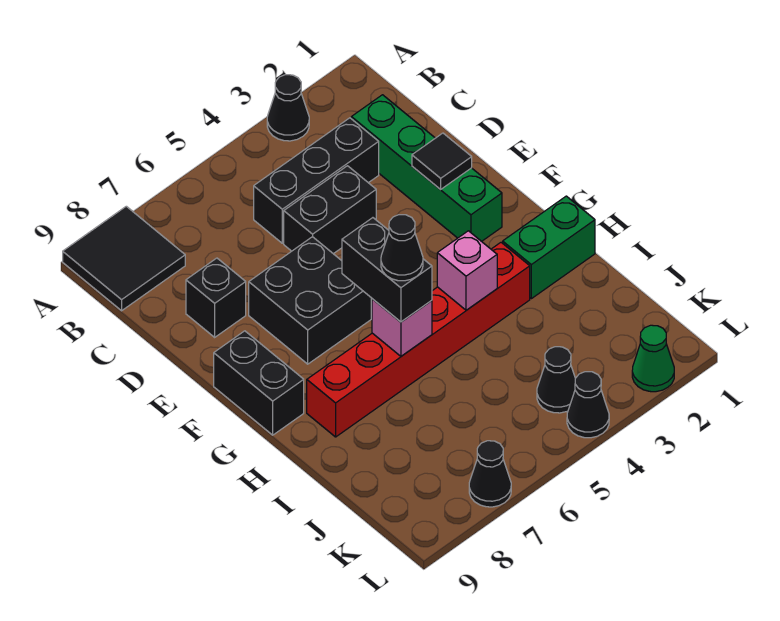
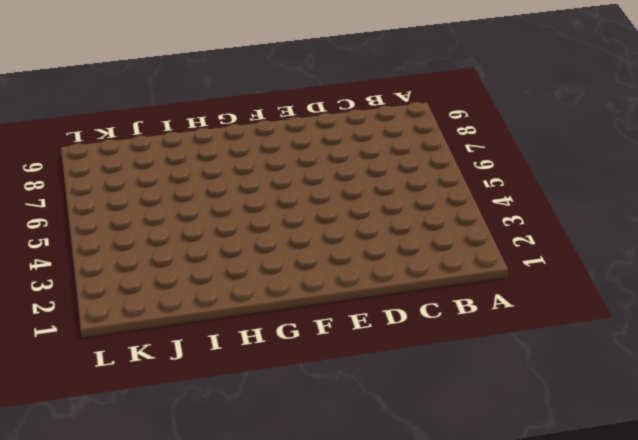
none -> black cone A3 level 1
none -> black tile A8:B9 level 1
none -> green brick C2:F2 level 1

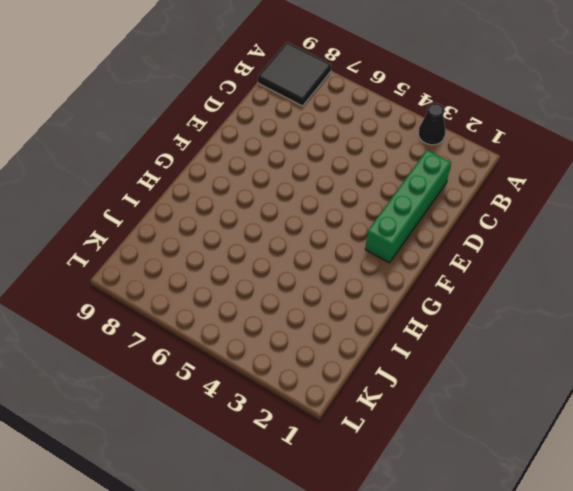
none -> black brick C3:C5 level 1
none -> black brick D4:D5 level 1
none -> black brick D8 level 1

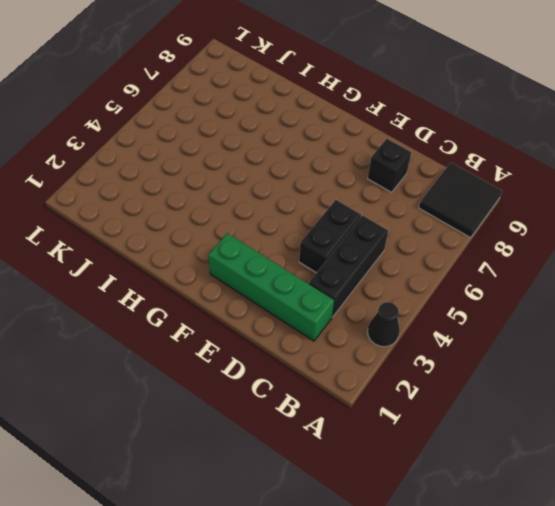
none -> black brick E6:F7 level 1
none -> black brick F9:G9 level 1
none -> green brick H1:H2 level 1

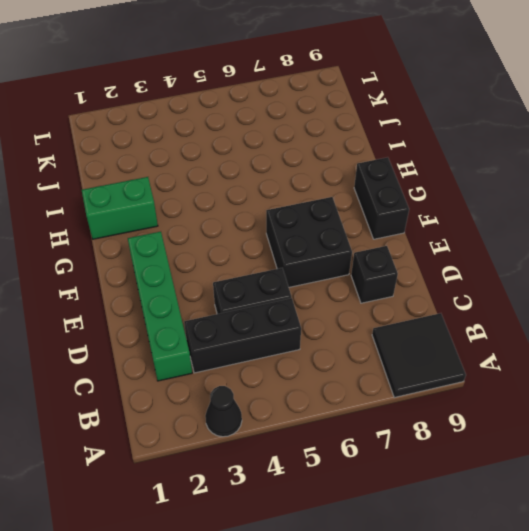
none -> red brick H3:H8 level 1
none -> black cone K4 level 1
none -> green cone L2 level 1

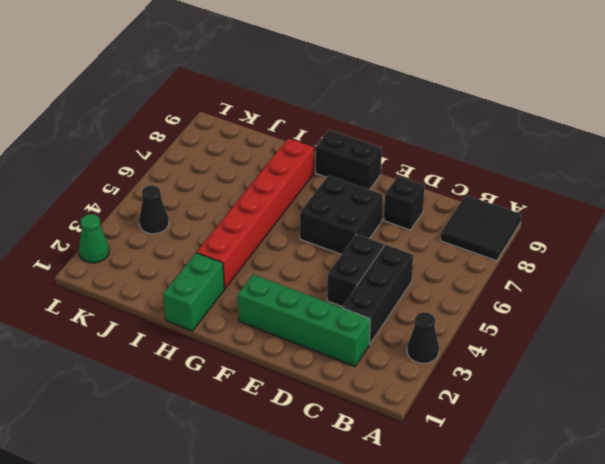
none -> black cone L4 level 1
none -> black cone L7 level 1
none -> black tile E2 level 2

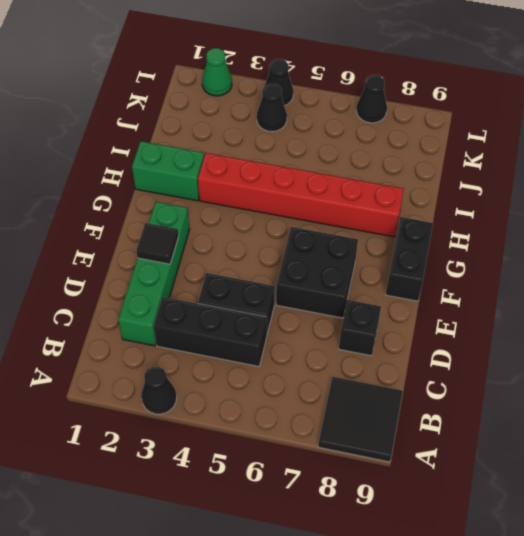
none -> pink brick H4 level 2
none -> pink brick H6 level 2
none -> black brick G6:H6 level 3

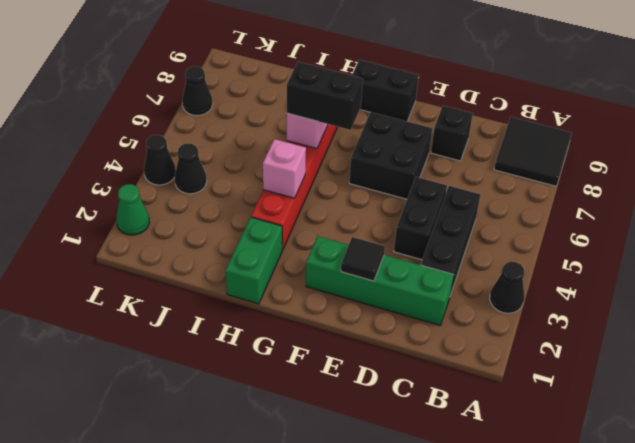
none -> black cone H6 level 4

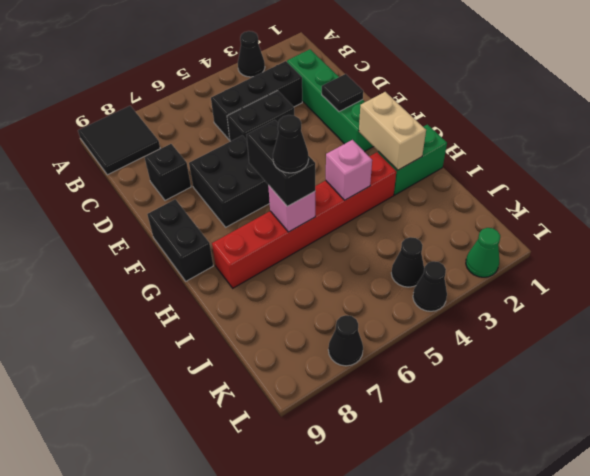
tan brick G2:H2 level 2 -> none

